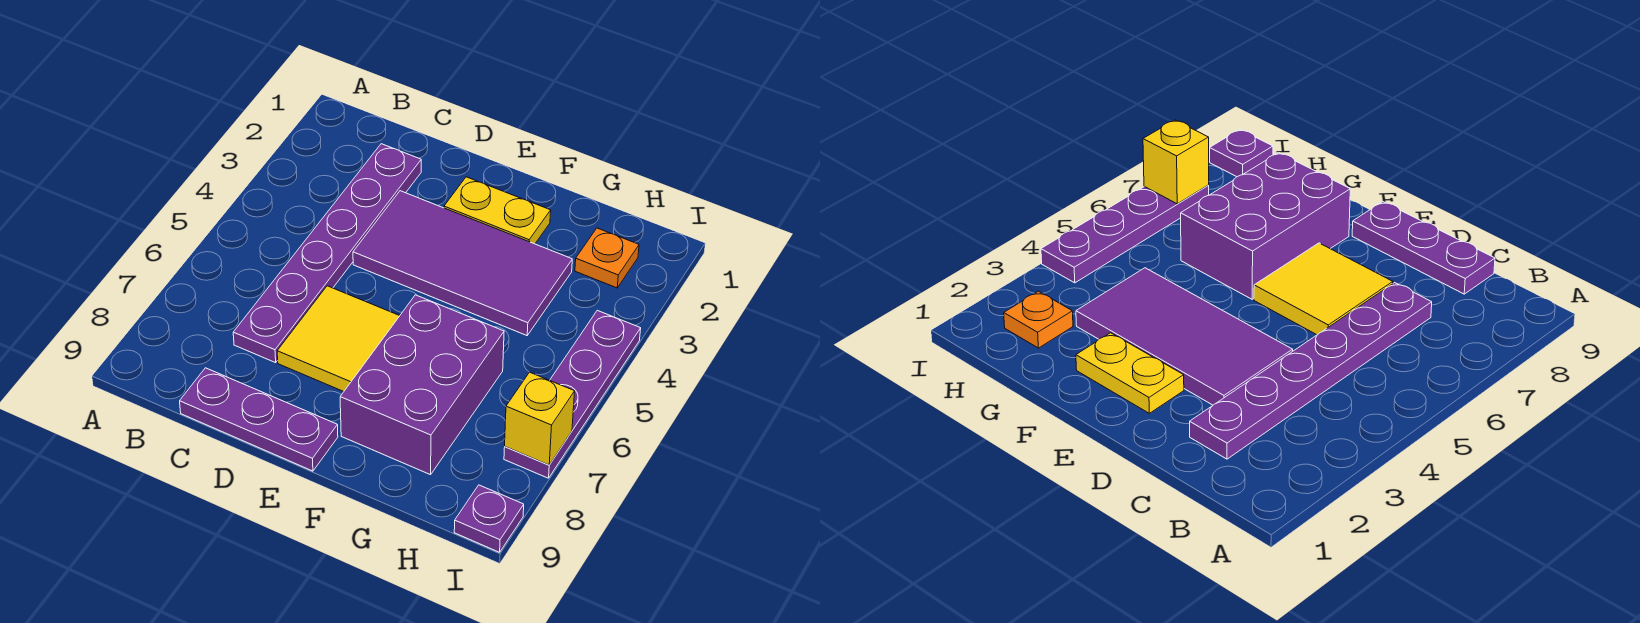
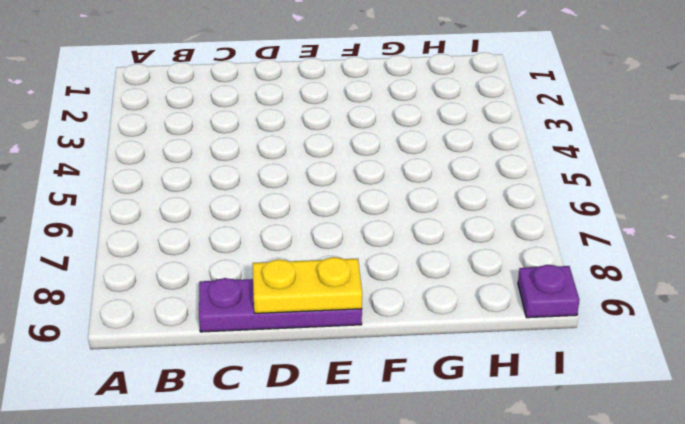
yellow plate D9:E9 level 2 -> yellow plate E2:F2 level 1
none -> purple plate C2:C7 level 1
none -> purple tile D3:G4 level 1

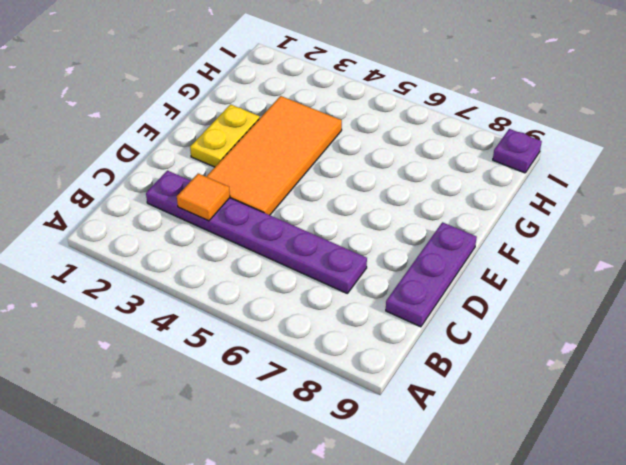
orange tile C3 level 2 -> none
orange tile D3:G4 level 1 -> purple tile D3:G4 level 1
none -> yellow tile D6:E7 level 1
none -> purple brick F6:G8 level 1

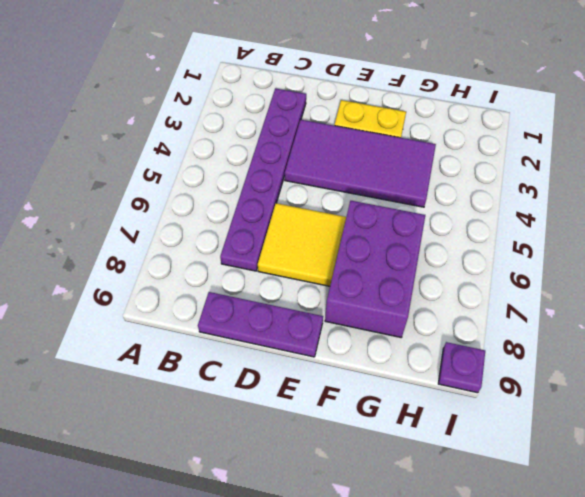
none -> orange plate H2 level 1
none -> purple plate I4:I7 level 1

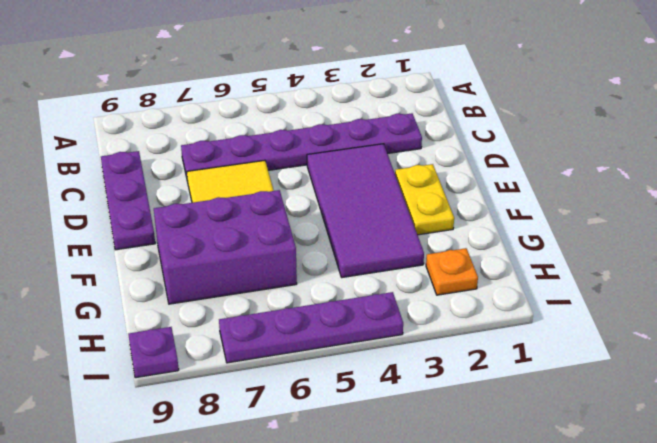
none -> yellow brick I7 level 2

